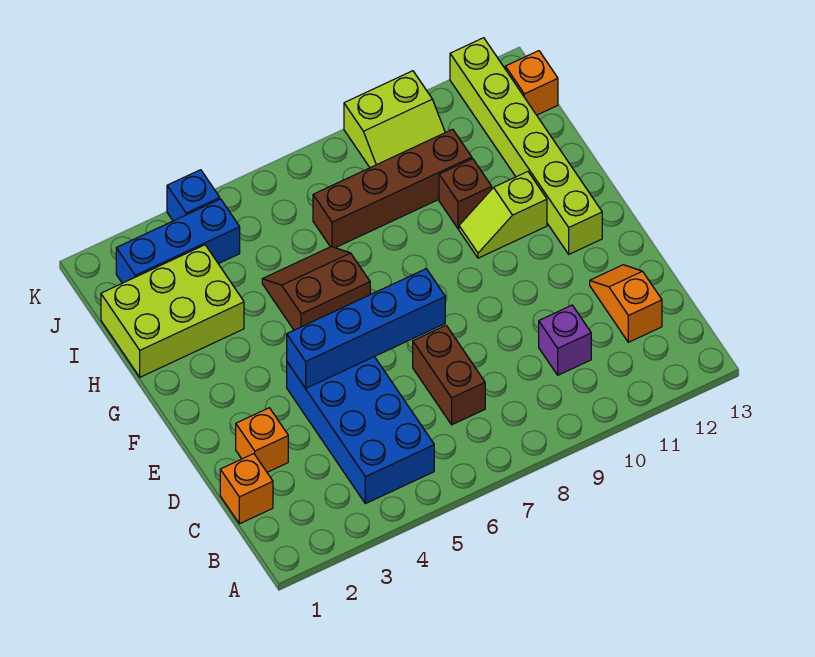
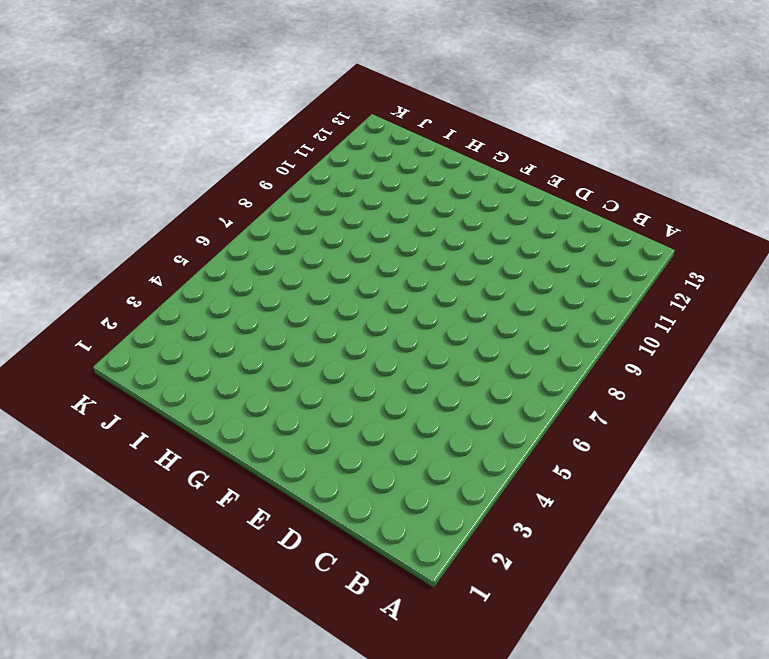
none -> blue brick B4:E5 level 1
none -> orange brick C1 level 1
none -> brown brick C7:D7 level 1

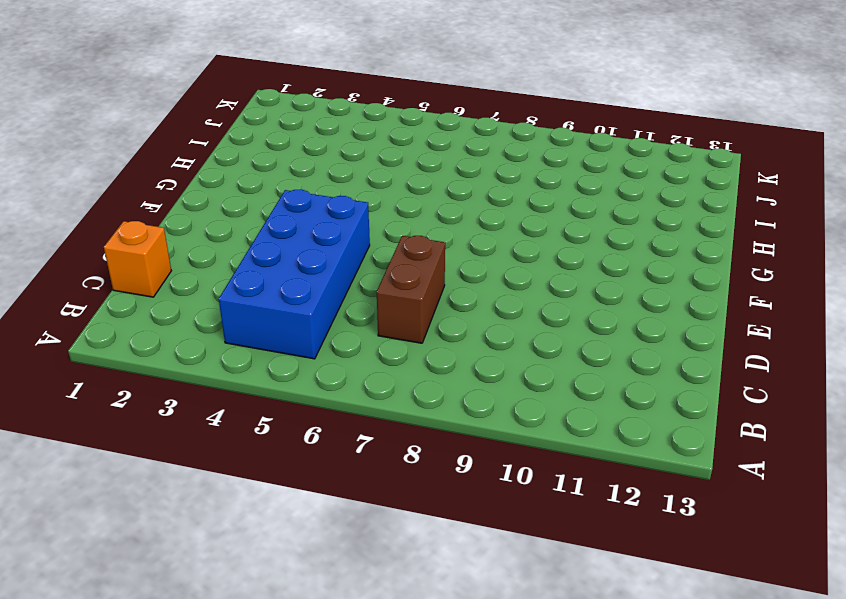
none -> purple brick C10 level 1
none -> orange slope C12:D12 level 1 top C
none -> orange brick D2 level 1

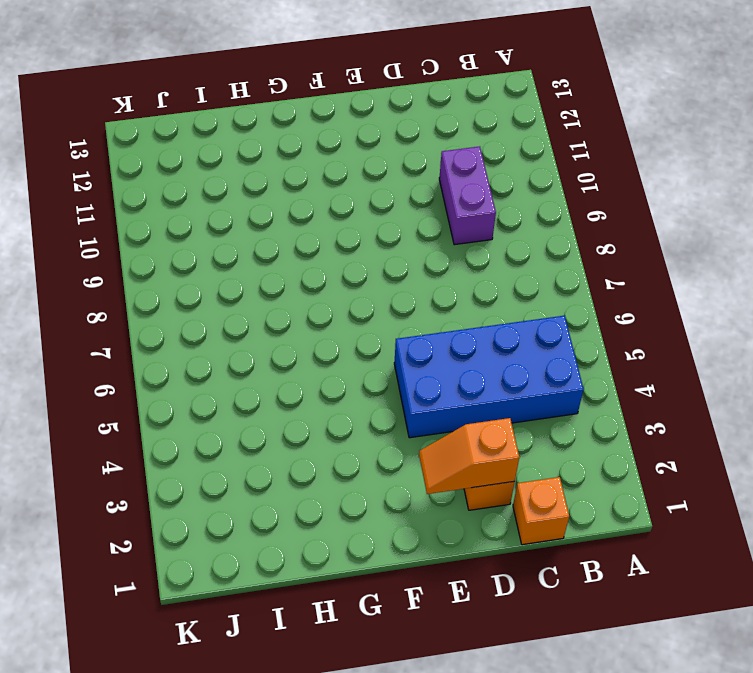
purple brick C9:C10 level 1 -> purple brick C10 level 1
orange slope D2:E2 level 2 top D -> orange slope C12:D12 level 1 top C
none -> brown brick C7:D7 level 1
none -> lime brick F12:K12 level 1
none -> brown slope G5:H6 level 1 top G

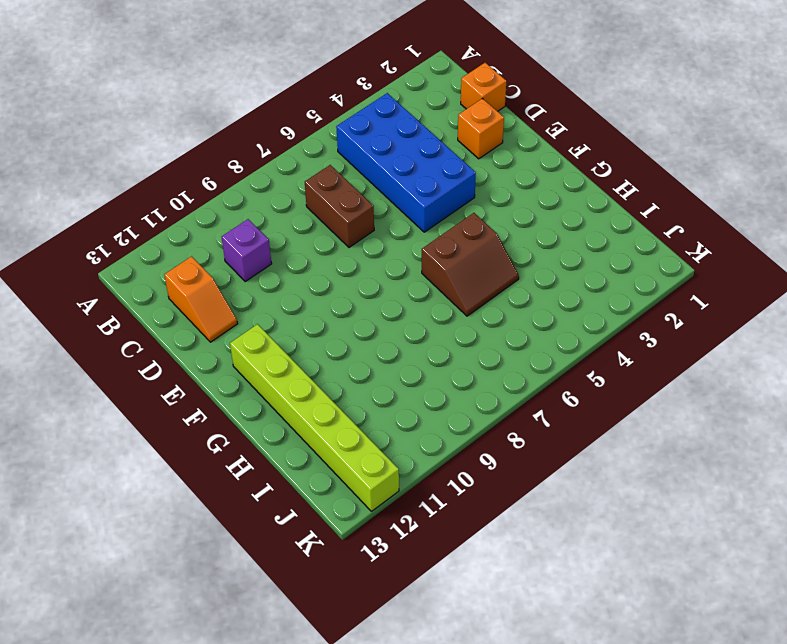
none -> lime slope G10:G11 level 1 top 11
none -> lime brick H1:I3 level 1
none -> brown brick H10 level 1

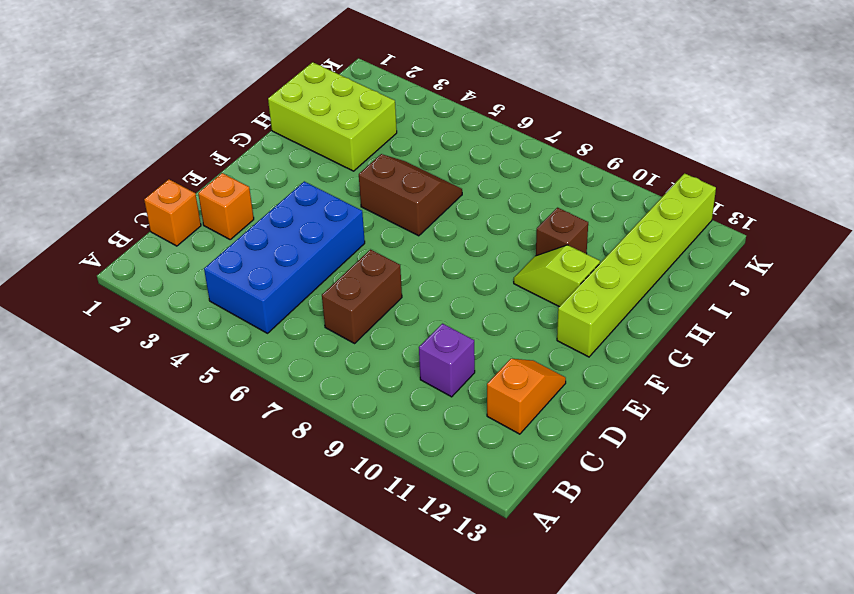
none -> brown brick I7:I10 level 1
none -> blue brick J2:J4 level 1
none -> lime slope J9:K10 level 1 top K

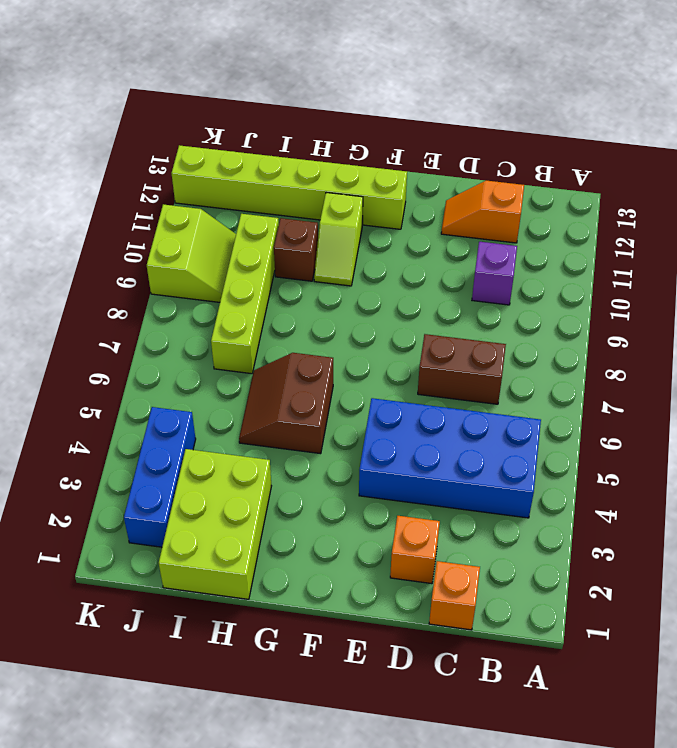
lime brick I7:I10 level 1 -> brown brick I7:I10 level 1
none -> orange brick J13 level 1
none -> blue brick K4 level 1
none -> blue brick E4:E7 level 2

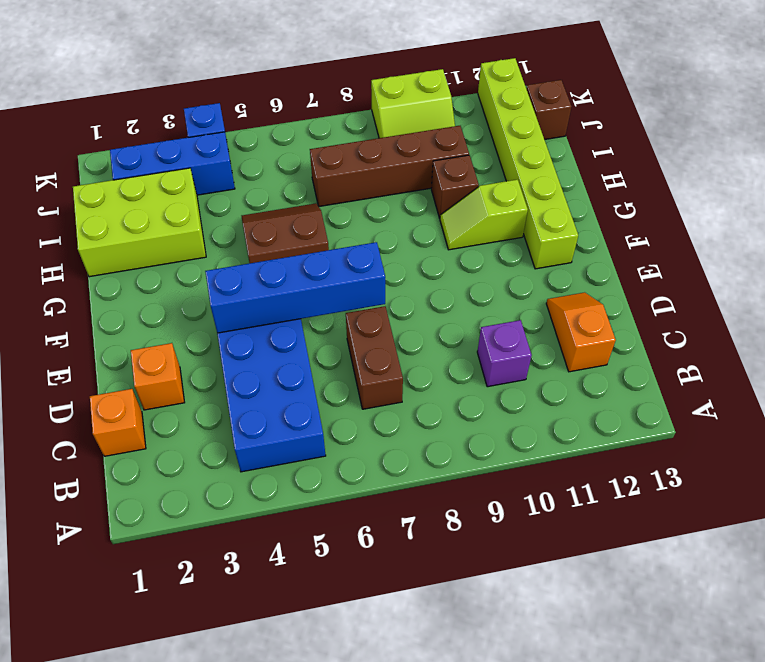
brown brick J13 level 1 -> orange brick J13 level 1

